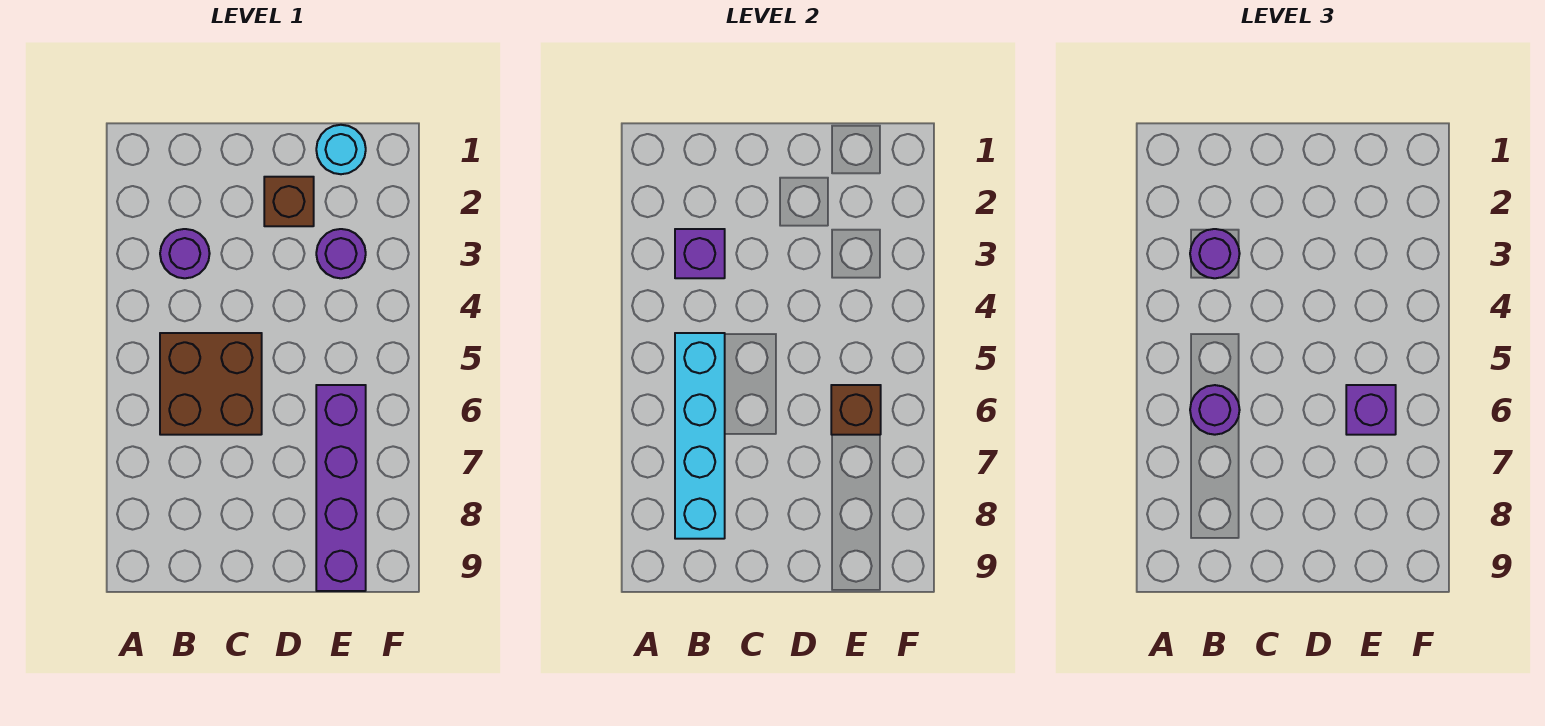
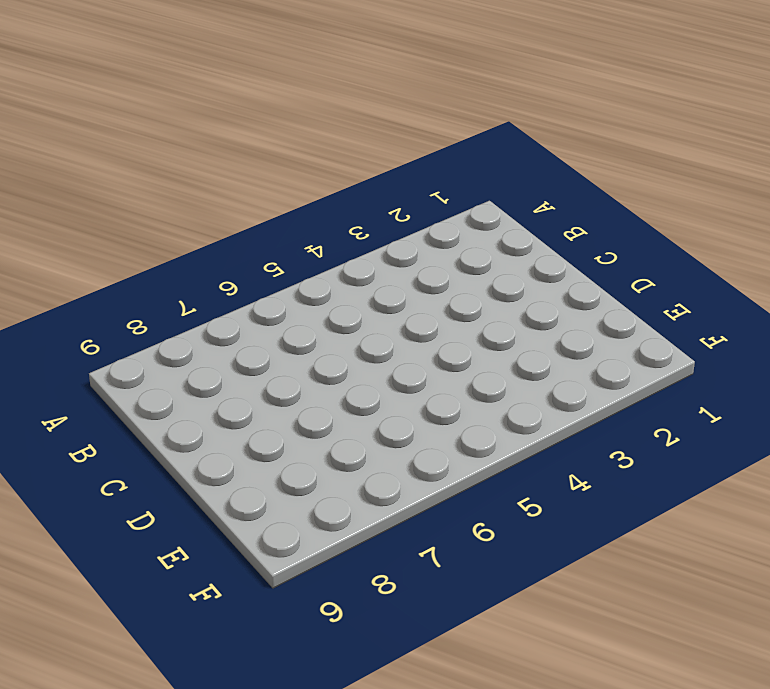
none -> purple round brick B3 level 1
none -> brown brick B5:C6 level 1
none -> brown brick D2 level 1

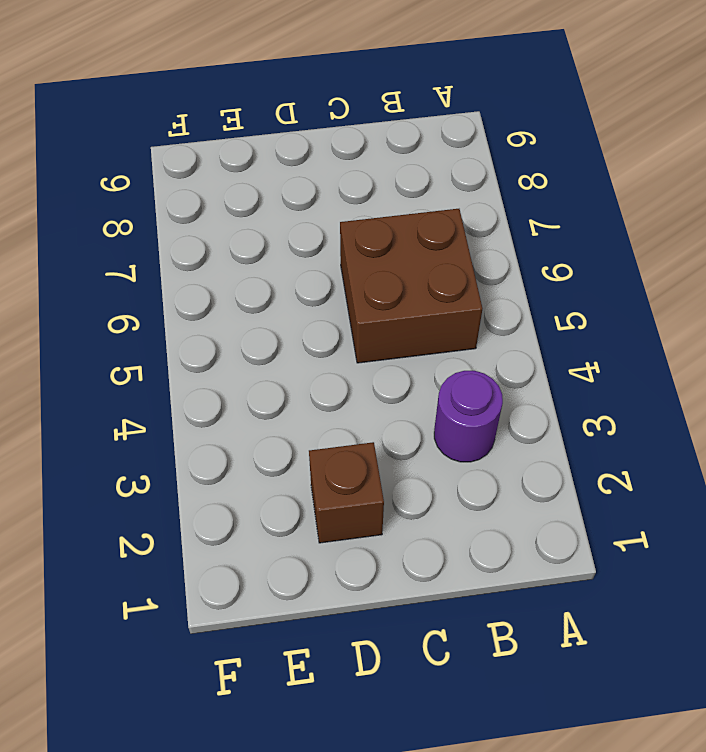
none -> cyan round brick E1 level 1
none -> purple round brick E3 level 1
none -> purple brick E6:E9 level 1

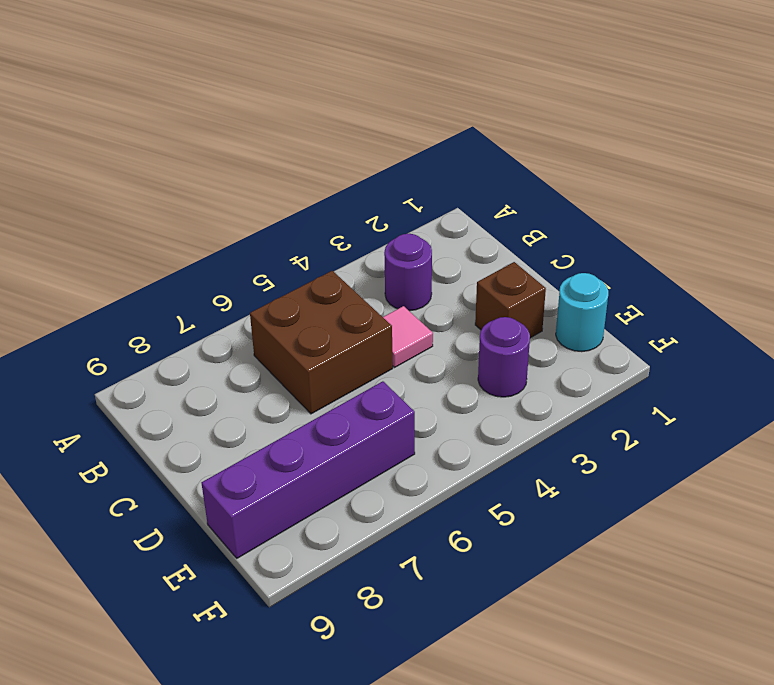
pink tile C4 level 1 -> none
none -> purple brick B3 level 2
none -> cyan brick B5:B8 level 2
none -> brown brick E6 level 2

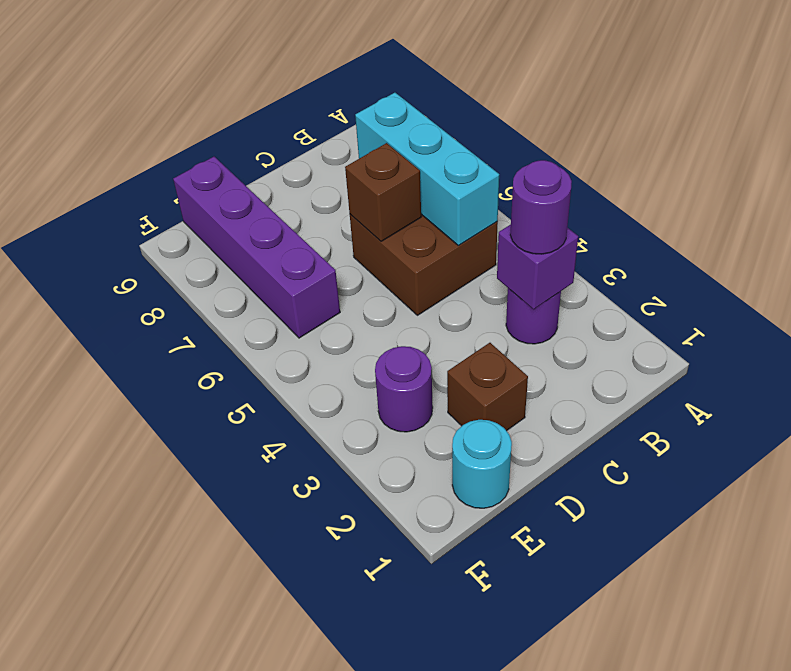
cyan brick B5:B7 level 2 -> cyan brick B5:B8 level 2
brown brick C6 level 2 -> brown brick E6 level 2
none -> purple round brick B6 level 3
none -> purple brick E6 level 3

